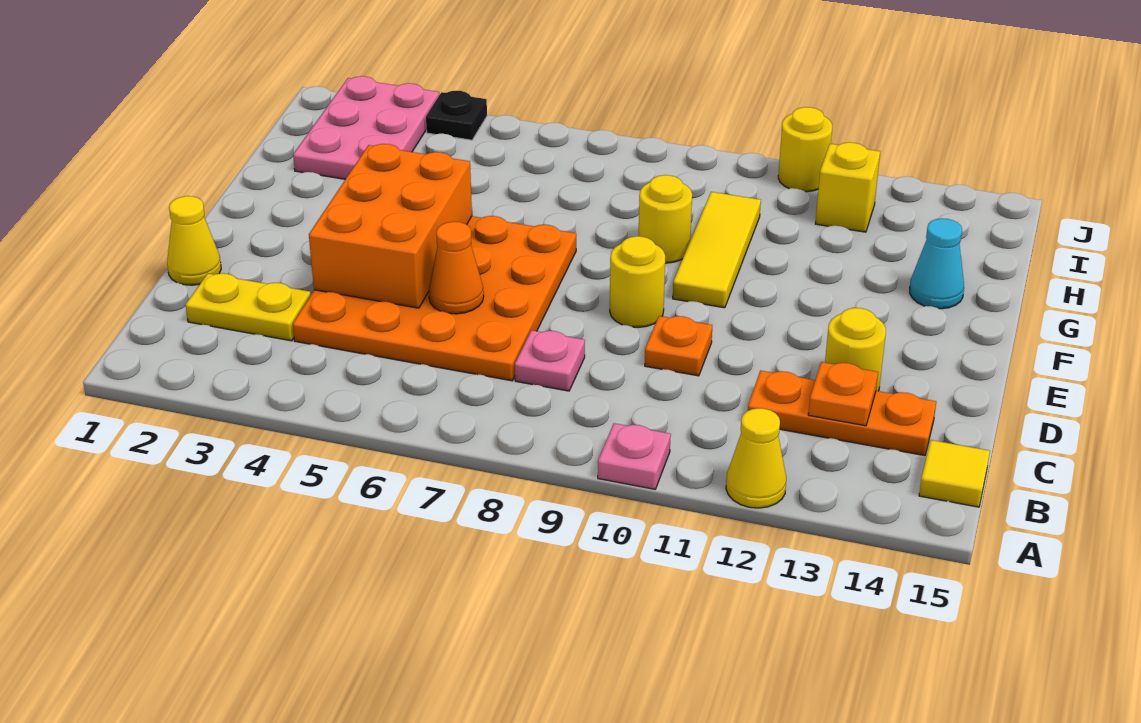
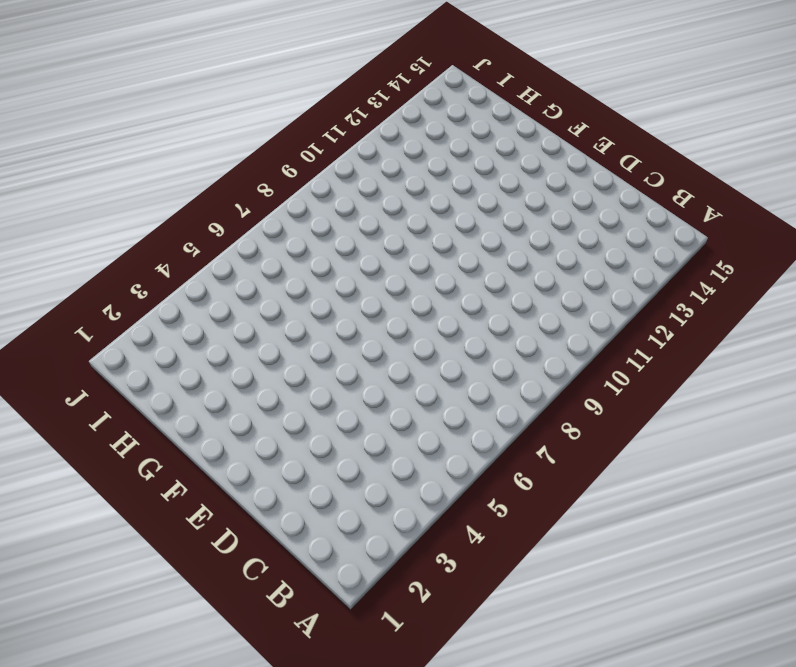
none -> pink plate A10 level 1
none -> yellow cone A12 level 1
none -> yellow tile B15 level 1

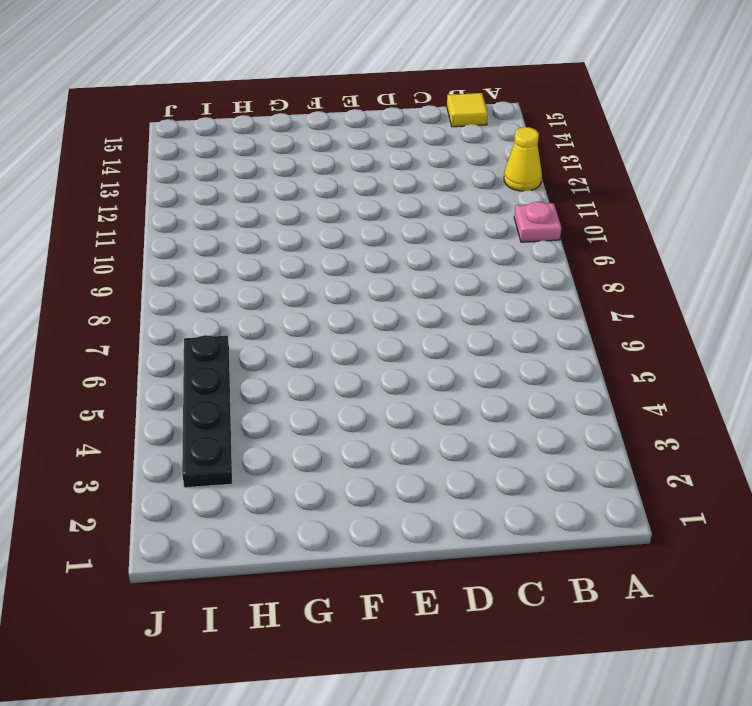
black plate I3:I6 level 1 -> pink plate H2:J3 level 1
none -> yellow plate C2:C3 level 1
none -> orange plate C4:F7 level 1
none -> pink plate C8 level 1

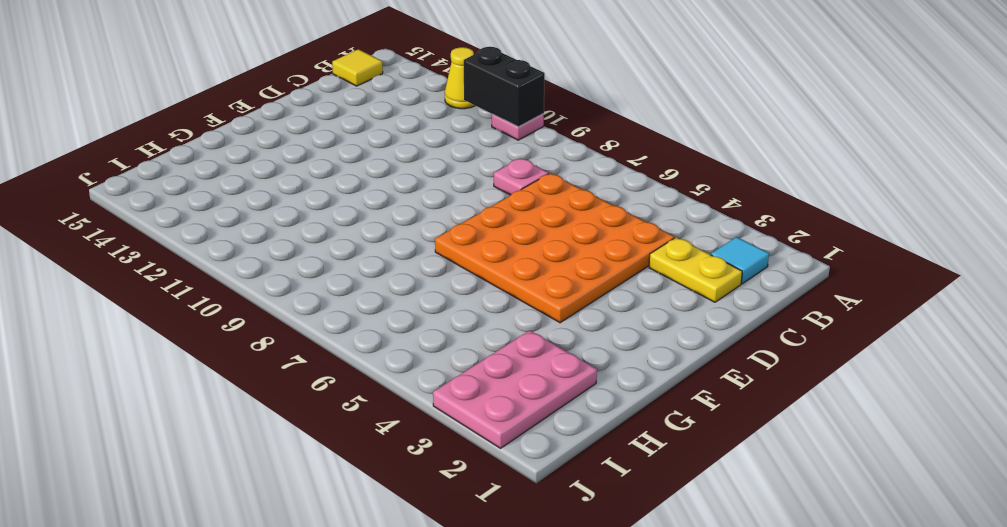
black brick A10:A11 level 2 -> none
cyan tile B2 level 1 -> none
none -> orange plate C12:C14 level 1
none -> yellow cone D1 level 1
none -> orange plate D10 level 1

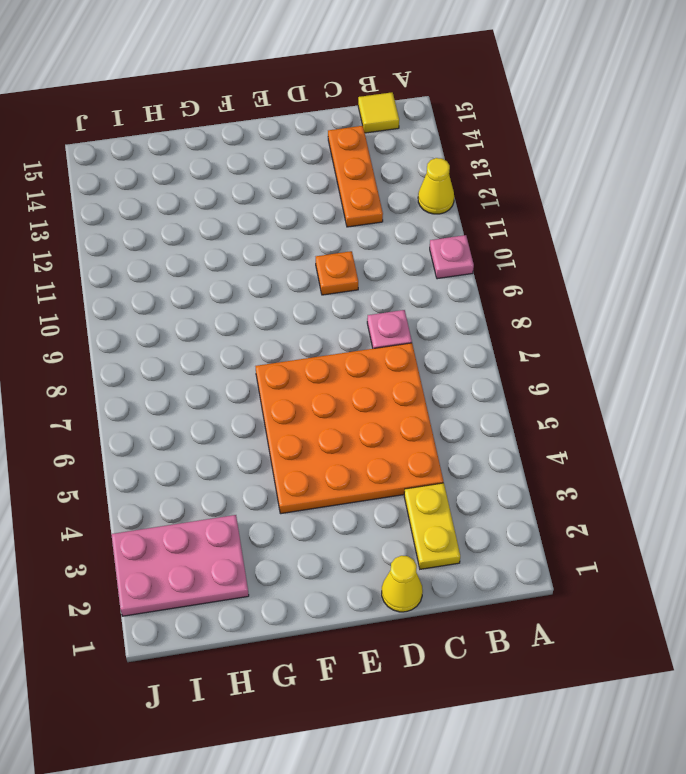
none -> yellow round brick D13 level 1
none -> yellow round brick E9 level 1
none -> yellow tile F10:H10 level 1

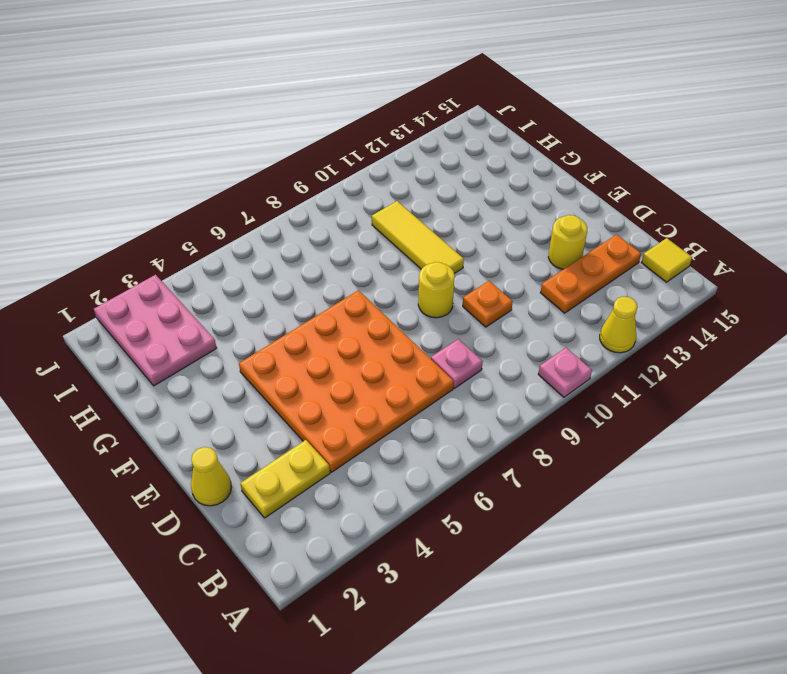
none -> yellow round brick G9 level 1
none -> cyan cone G14 level 1
none -> yellow brick I12 level 1

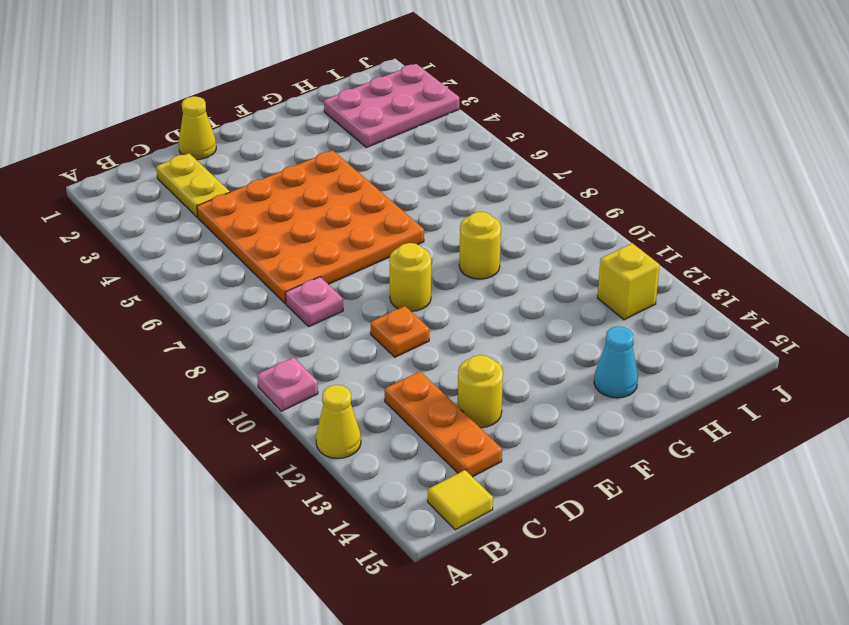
none -> yellow tile F10:H10 level 1
none -> black plate J4 level 1
none -> yellow round brick J11 level 1

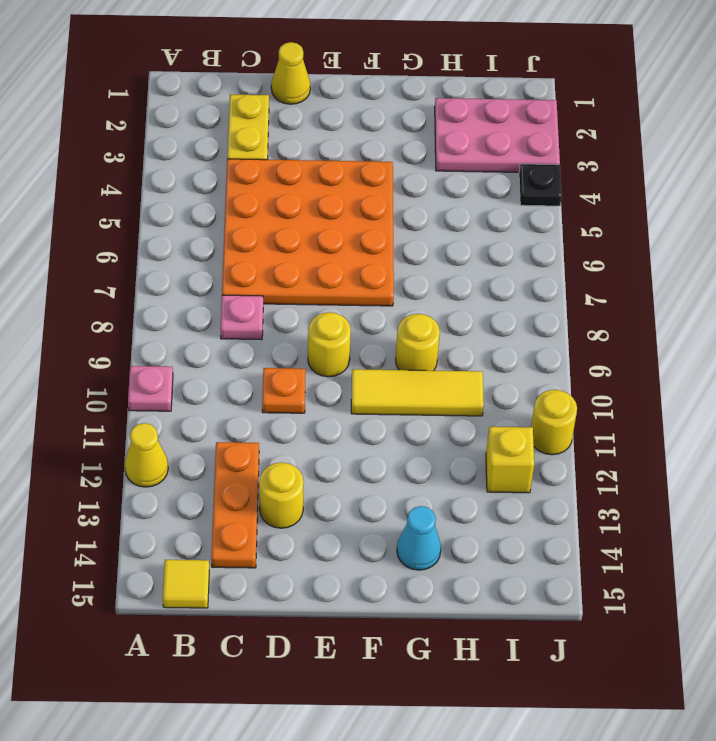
none -> orange plate C13 level 2
none -> orange brick D4:F5 level 2
none -> orange cone D6 level 2

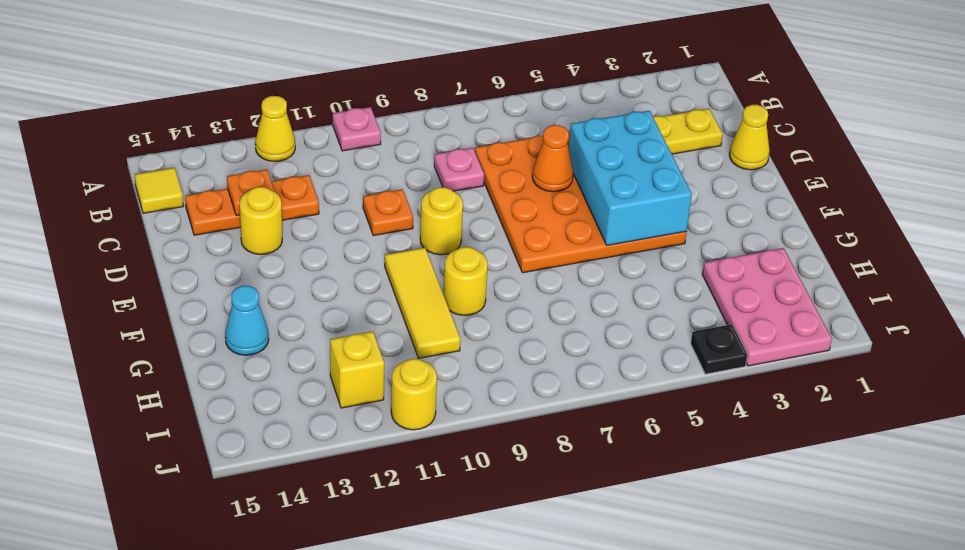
cyan brick D4:F5 level 2 -> orange brick D4:F5 level 2

